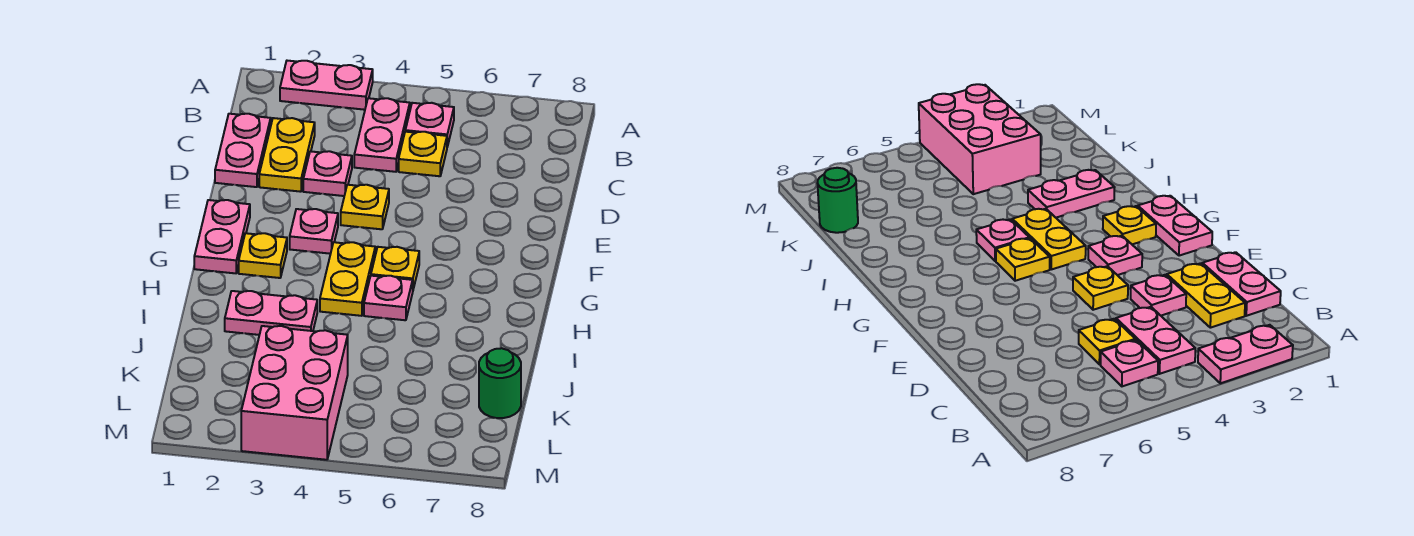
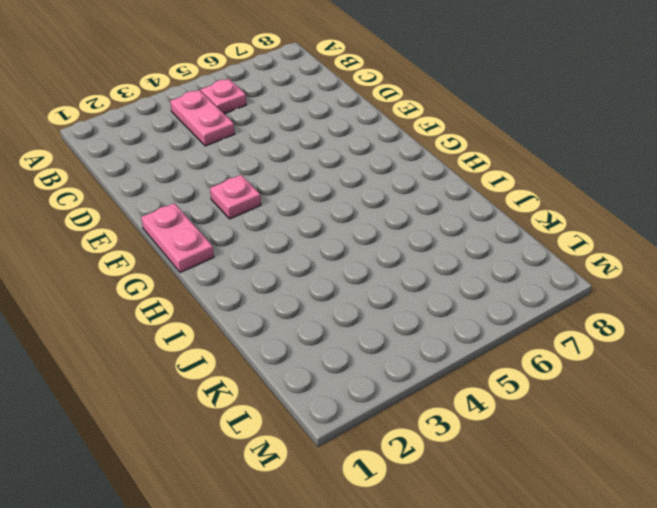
none -> pink plate A2:A3 level 1
none -> pink plate C1:D1 level 1
none -> yellow plate C2:D2 level 1

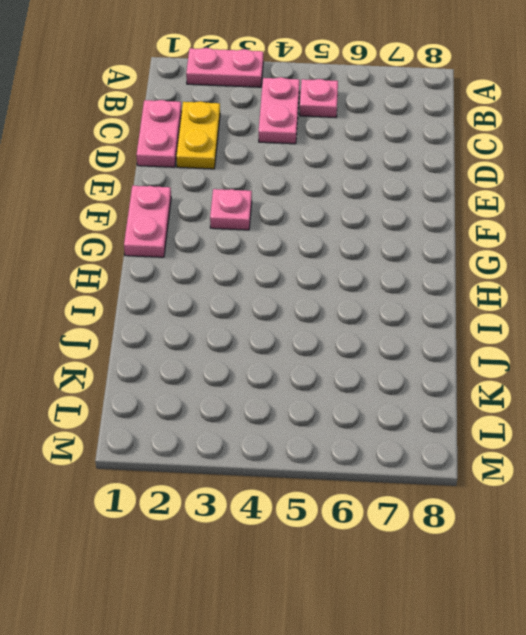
none -> yellow plate C5 level 1
none -> pink plate D3 level 1
none -> yellow plate E4 level 1

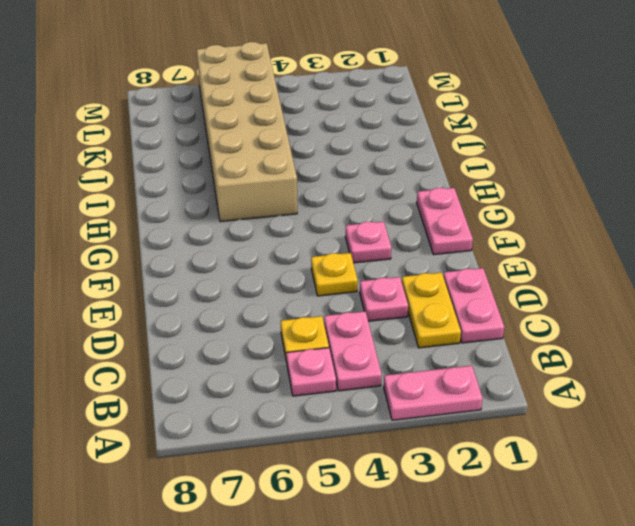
tan brick H5:M6 level 1 -> pink plate H5 level 1
none -> yellow plate G2 level 1
none -> yellow plate G4:H4 level 1
none -> yellow plate G5 level 1

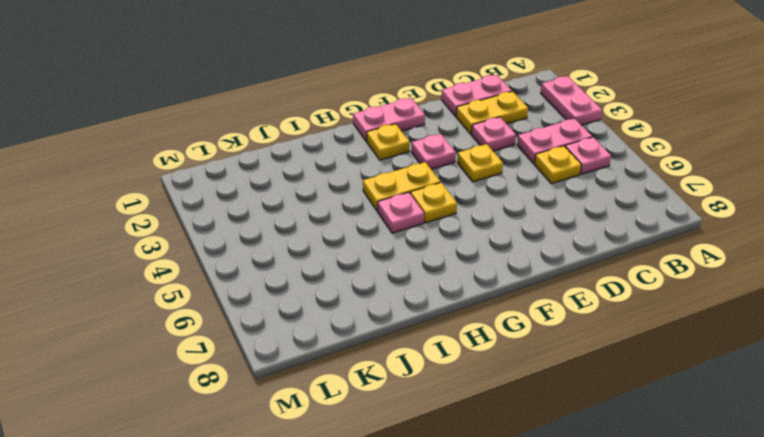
none -> pink plate I2:I3 level 1
none -> pink brick K3:M4 level 1
none -> green round brick K8 level 1

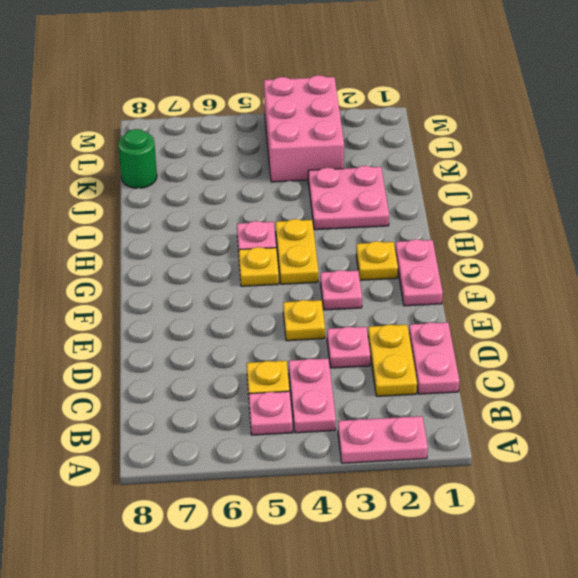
pink plate I2:J3 level 1 -> pink plate I2:I3 level 1

